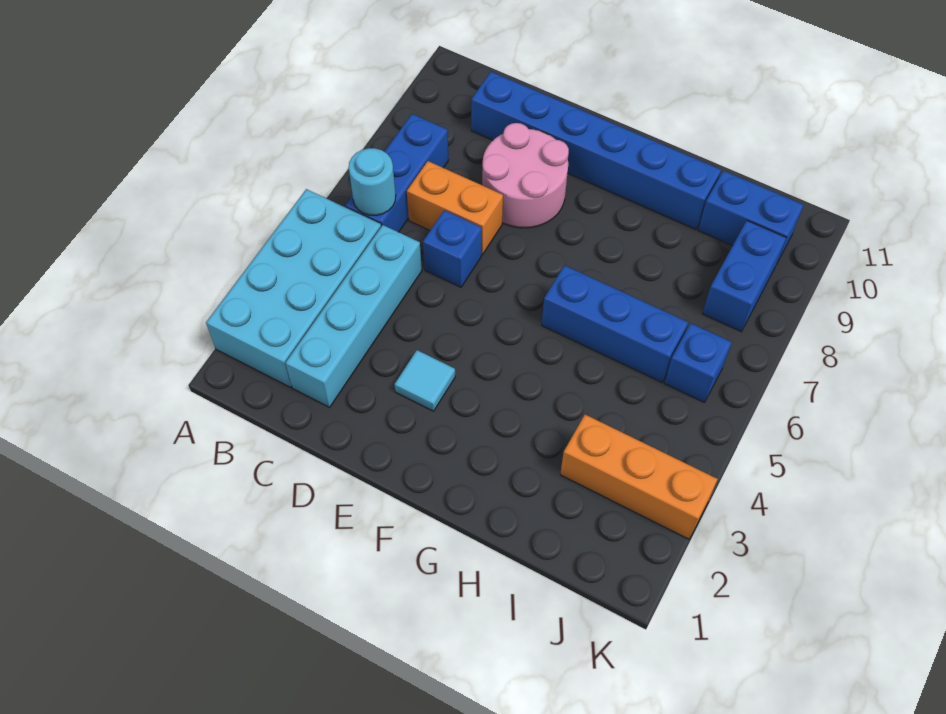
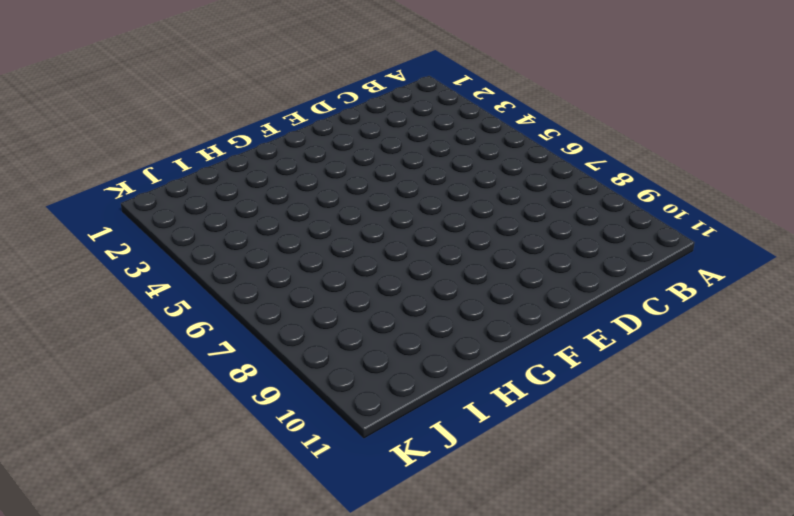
none -> cyan brick A2:B5 level 1
none -> blue brick B6:B8 level 1
none -> cyan brick C2:C5 level 1

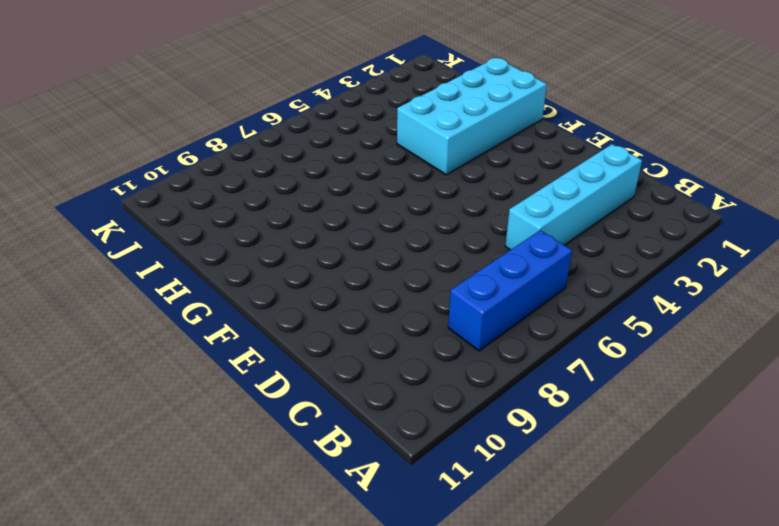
cyan brick G1:H4 level 1 -> cyan brick A2:B5 level 1
none -> orange brick C7:D7 level 1
none -> blue brick C10:H10 level 1
none -> blue brick D6 level 1

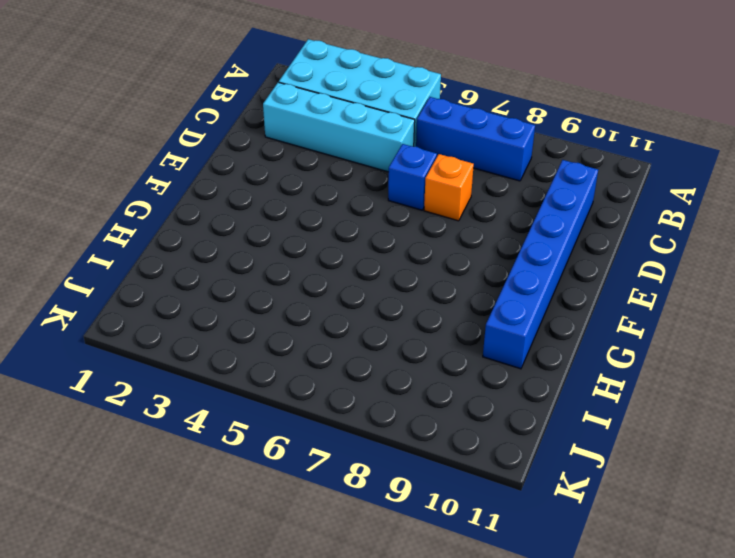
orange brick D7 level 1 -> orange brick C7:D7 level 1
none -> pink round brick D8:E9 level 1
none -> cyan tile E3 level 1
none -> blue brick G6:I6 level 1

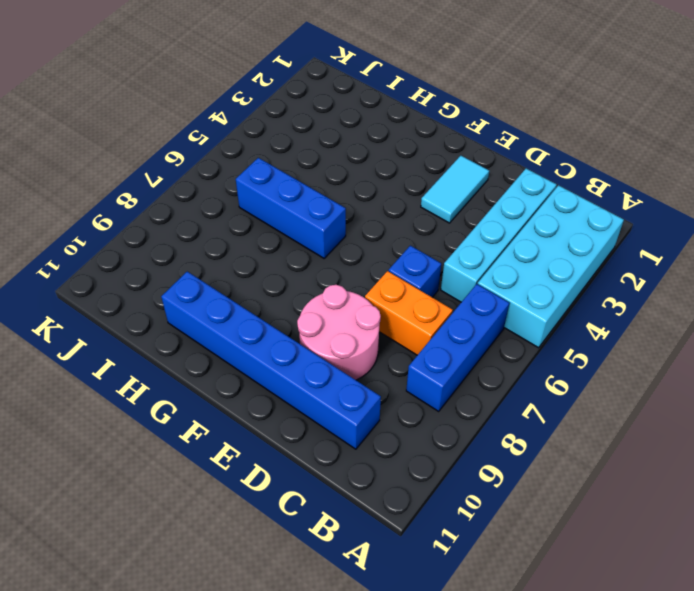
cyan tile E2:E3 level 1 -> cyan tile E3 level 1
none -> orange brick I3:K3 level 1
none -> blue brick I10:J10 level 1
none -> blue brick J6 level 1

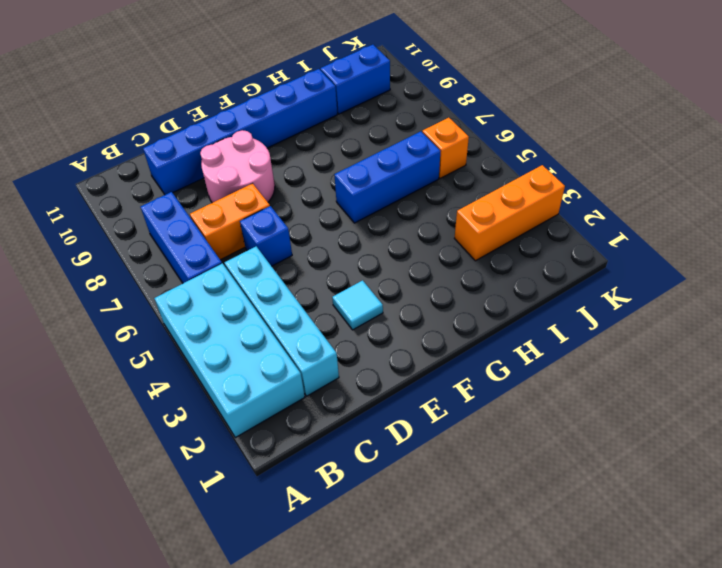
orange brick J6 level 1 -> blue brick J6 level 1
none -> blue brick J8:J9 level 1
none -> cyan round brick B6 level 2

